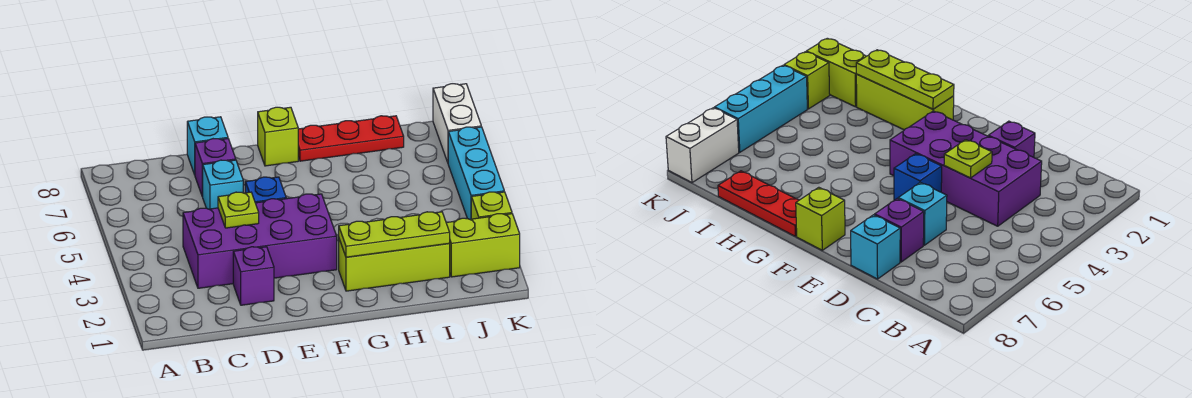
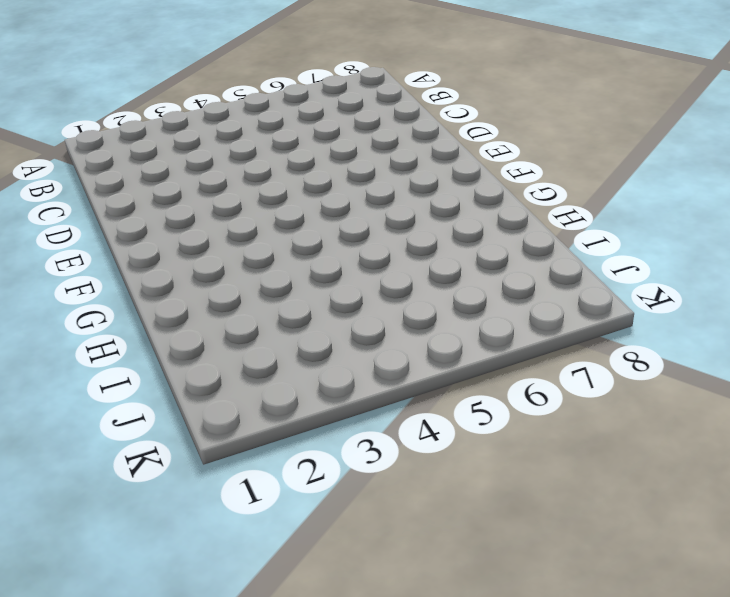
none -> purple brick C3:F4 level 1
none -> purple brick D2 level 1
none -> cyan brick D6 level 1

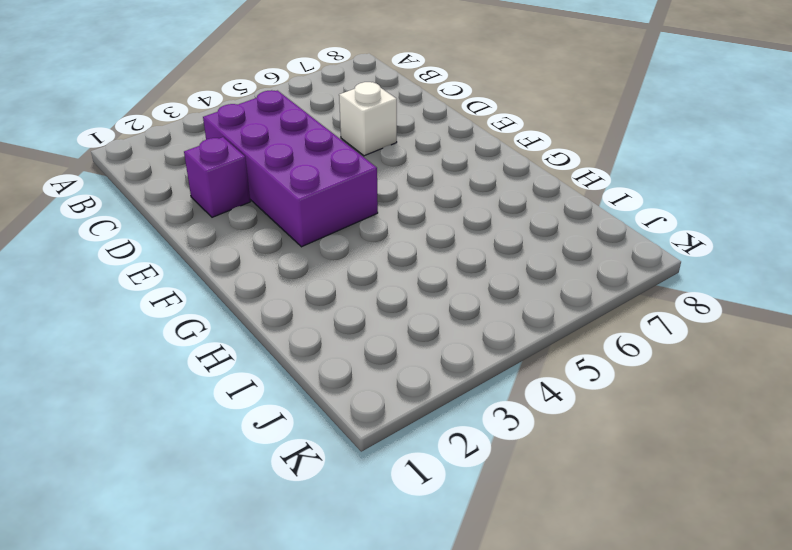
white brick D6 level 1 -> cyan brick D6 level 1
none -> purple brick D7 level 1
none -> cyan brick D8 level 1
none -> blue brick E5 level 1

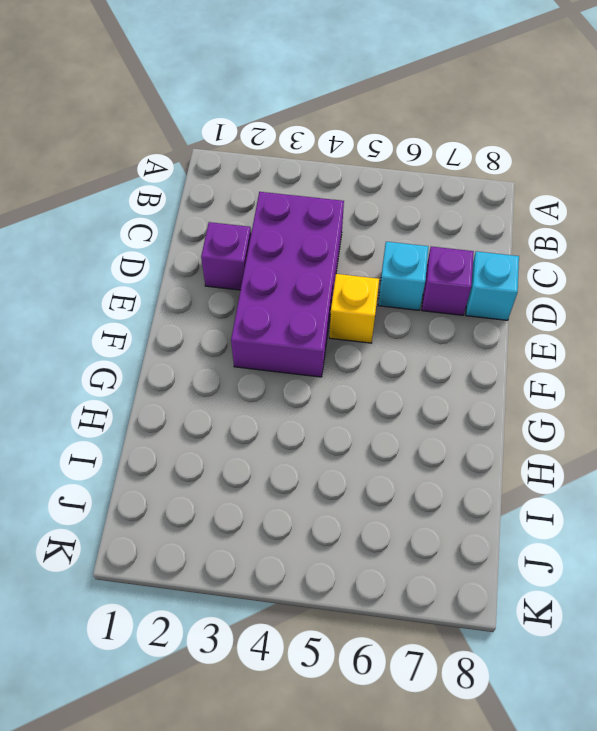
yellow brick E5 level 1 -> blue brick E5 level 1
none -> lime brick F8 level 1
none -> lime brick G2:I2 level 1
none -> red plate G8:I8 level 1

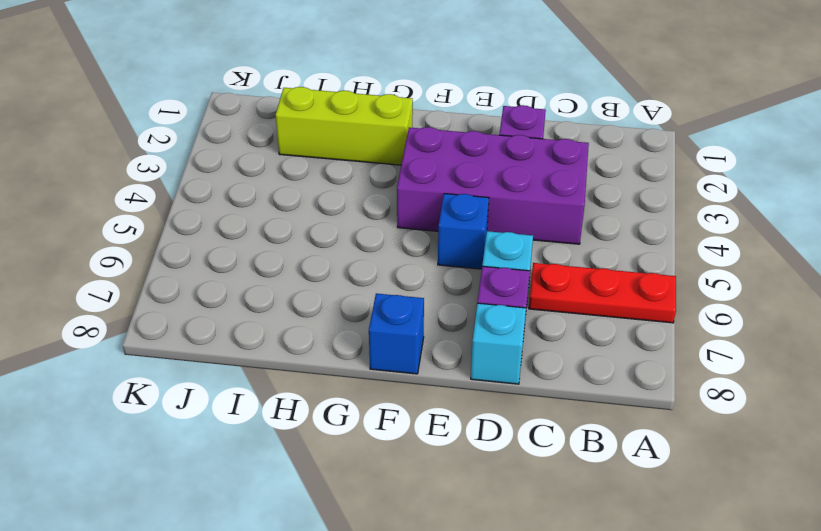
red plate A6:C6 level 1 -> red plate G8:I8 level 1
blue brick F8 level 1 -> lime brick F8 level 1
none -> lime brick J2:K2 level 1
none -> lime brick K3 level 1
none -> cyan brick K4:K6 level 1

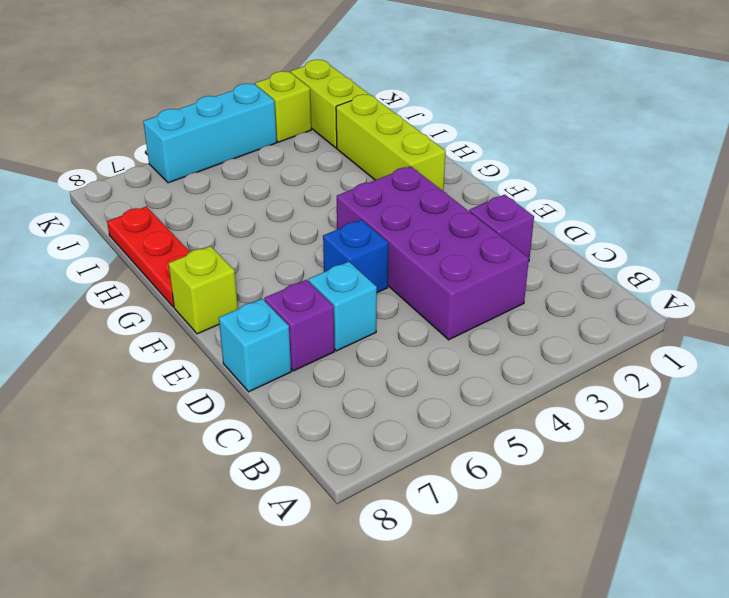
none -> white brick K7:K8 level 1
none -> lime plate D4 level 2
none -> lime plate G2:I2 level 2

